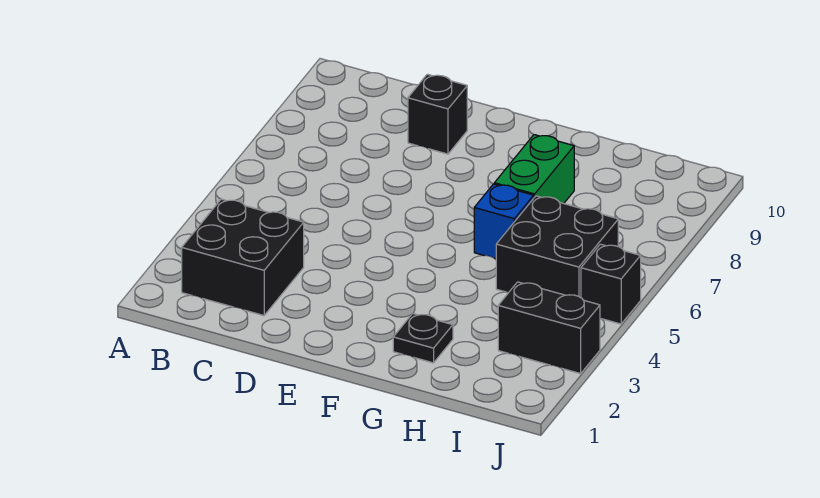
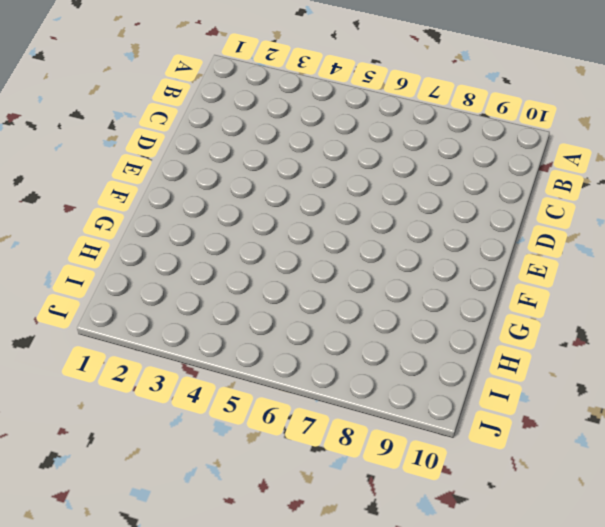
none -> black brick B2:C3 level 1
none -> black brick D9 level 1

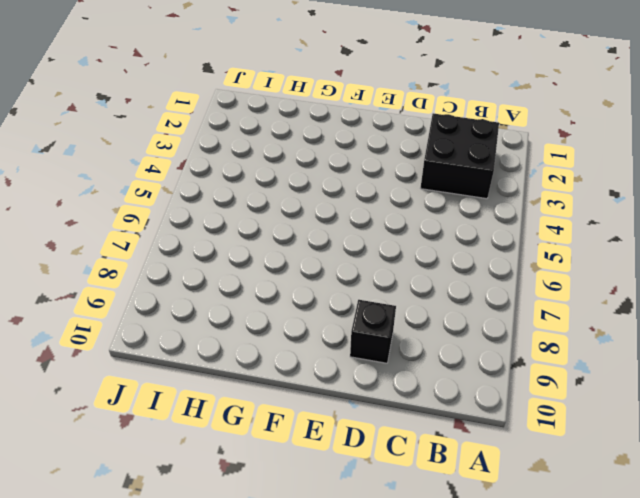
none -> black plate G2 level 1
none -> blue brick G6 level 1

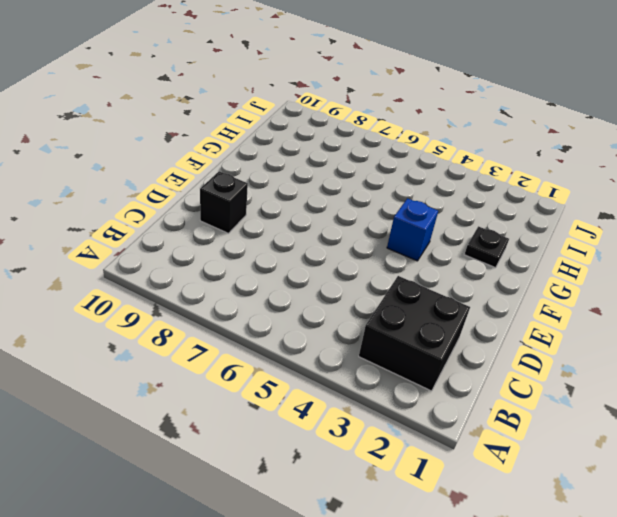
blue brick F4 level 1 -> blue brick G6 level 1
none -> green brick G7:G8 level 1
none -> black brick H5:I6 level 1

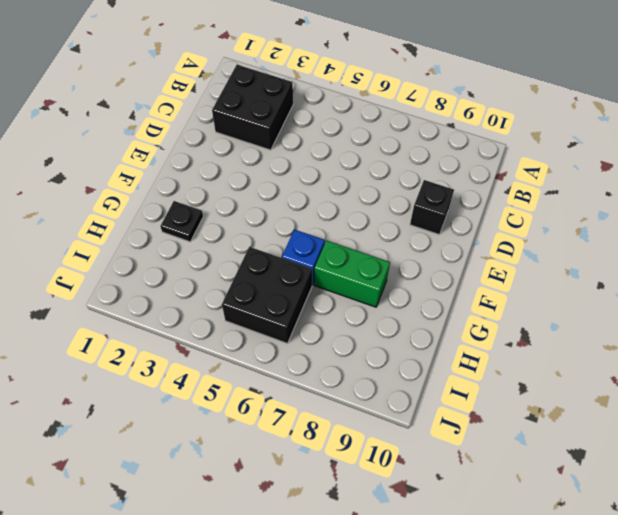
none -> black brick I3:J3 level 1
none -> black brick J5 level 1

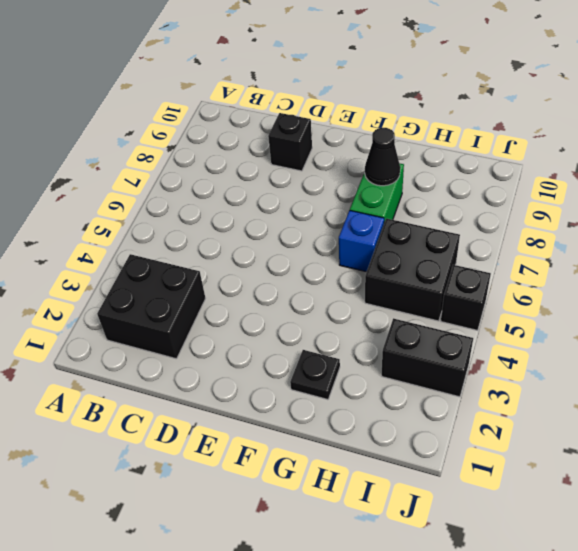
black cone G8 level 2 -> none

